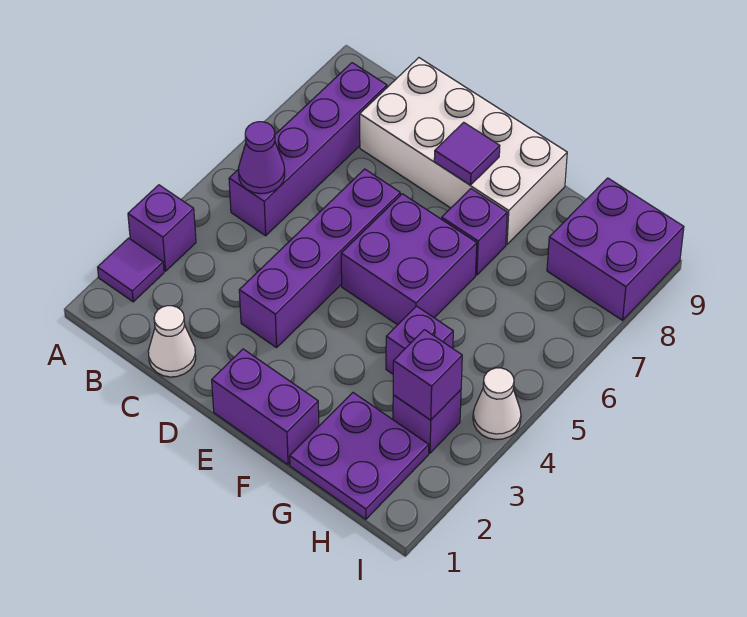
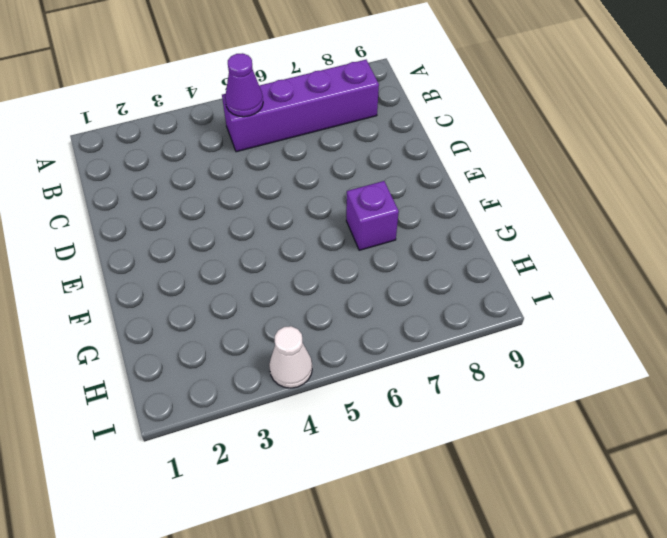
none -> purple tile A2 level 1
none -> purple brick A3 level 1
none -> white cone C1 level 1

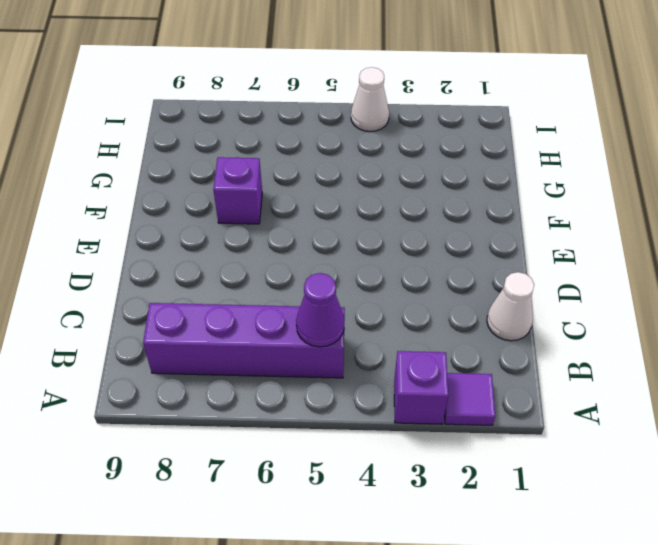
none -> white brick C8:F9 level 1
none -> purple brick D3:D6 level 1
none -> purple brick E1:F1 level 1

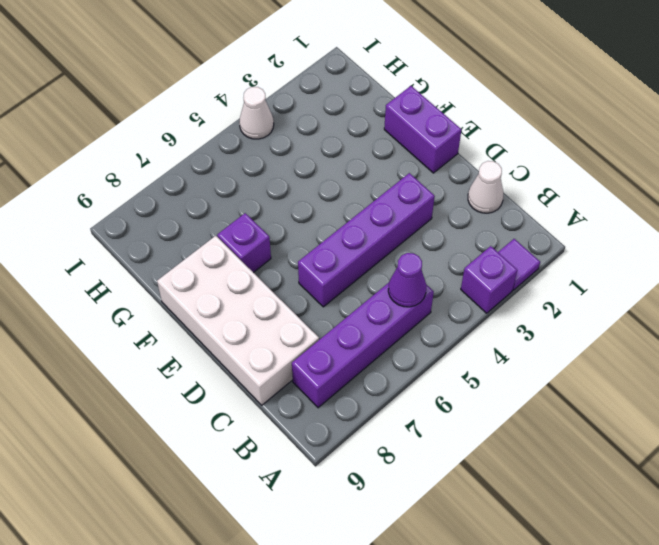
none -> purple brick E5:F6 level 1
none -> purple plate G1:H2 level 1
none -> purple brick G4 level 1

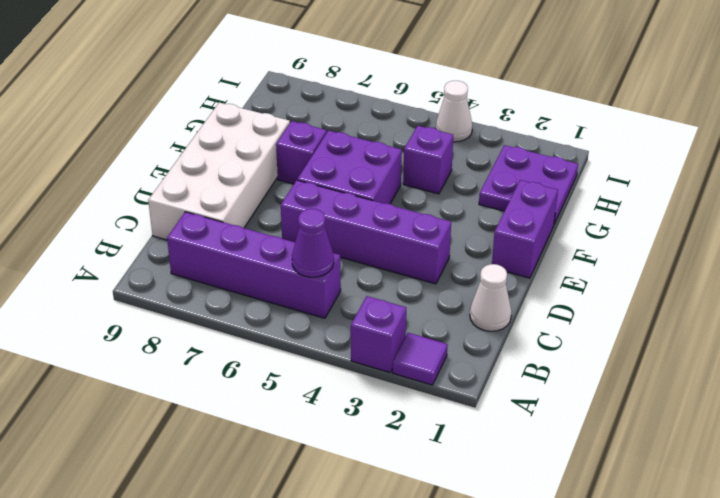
none -> purple brick H3 level 1
none -> purple brick H8:I9 level 1
none -> purple tile E8 level 2

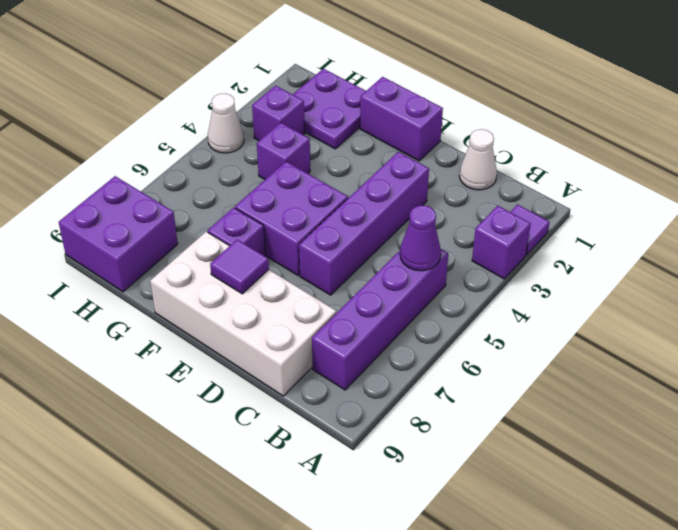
none -> purple brick H3 level 2

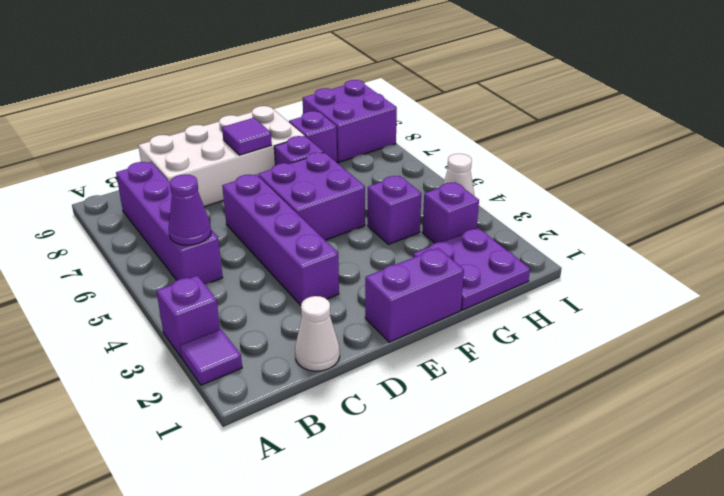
purple brick G8 level 1 -> purple brick H3 level 2

